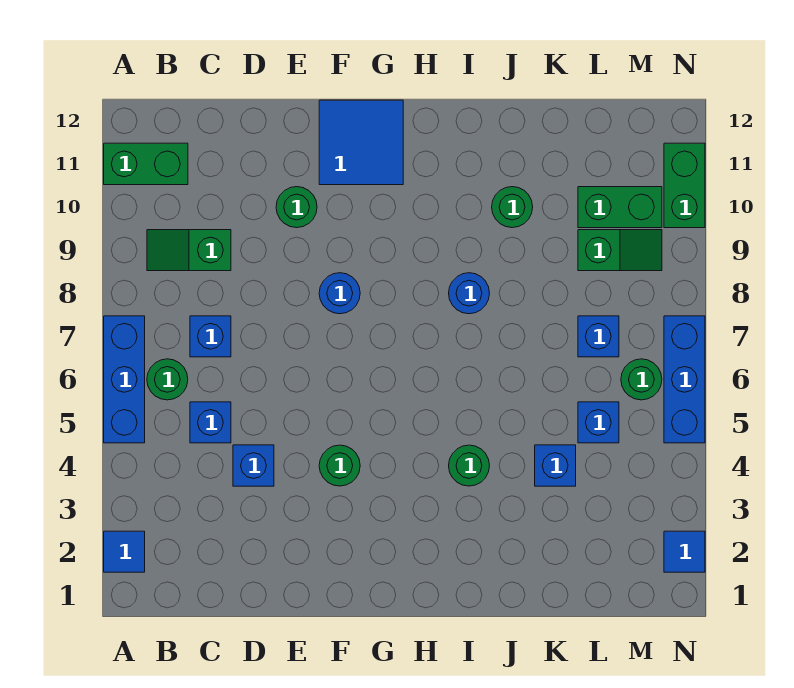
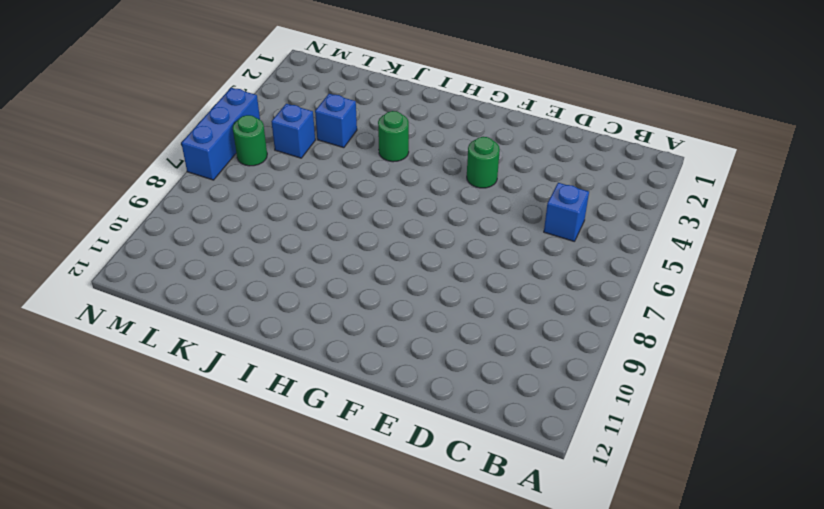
none -> blue tile A2 level 1
none -> blue brick A5:A7 level 1
none -> green brick A11:B11 level 1

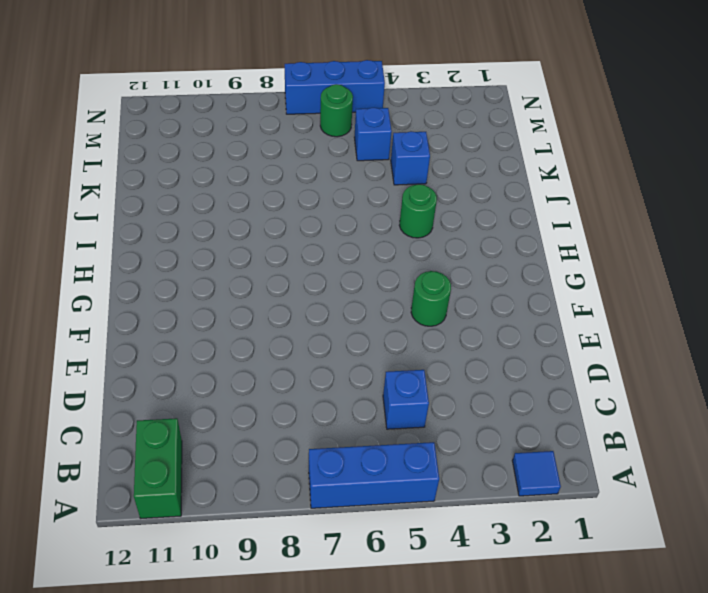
none -> green round brick B6 level 1
none -> green slope B9:C9 level 1 top C
none -> blue brick C7 level 1

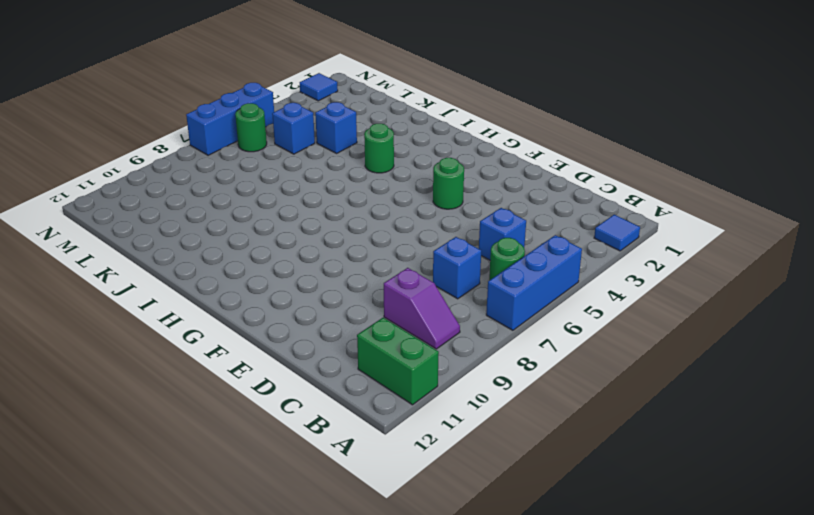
purple slope B9:C9 level 1 top C -> green slope B9:C9 level 1 top C
none -> blue brick D4 level 1
none -> green round brick E10 level 1
none -> blue round brick F8 level 1

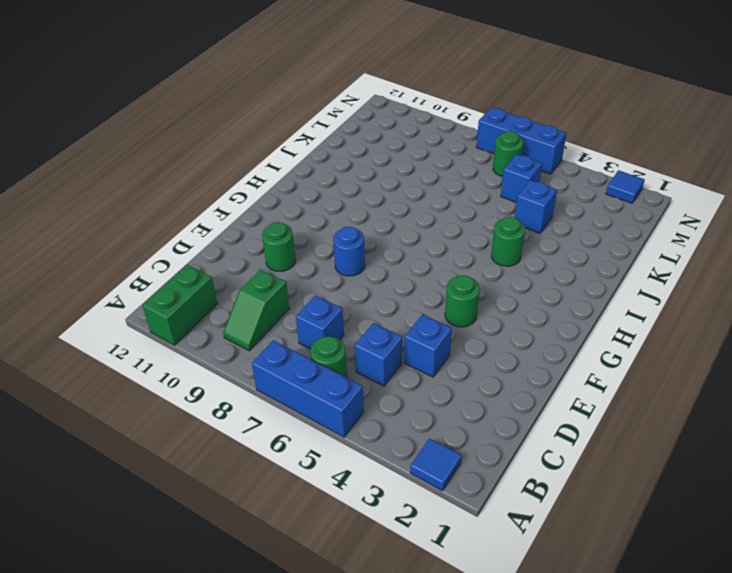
none -> blue tile F11:G12 level 1
none -> blue round brick I8 level 1
none -> green round brick J10 level 1

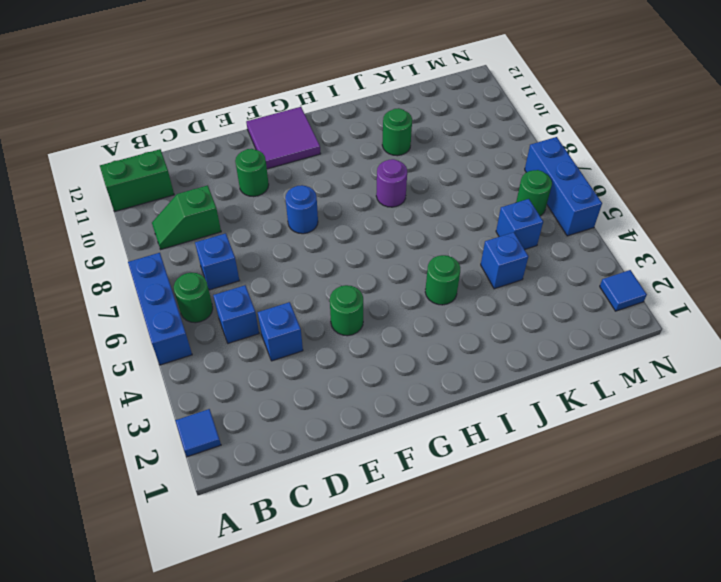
purple tile F11:G12 level 1 -> blue tile F11:G12 level 1
purple round brick I8 level 1 -> blue round brick I8 level 1
none -> blue brick L7 level 1
none -> green slope L9:M9 level 1 top L
none -> green brick L10:M10 level 1

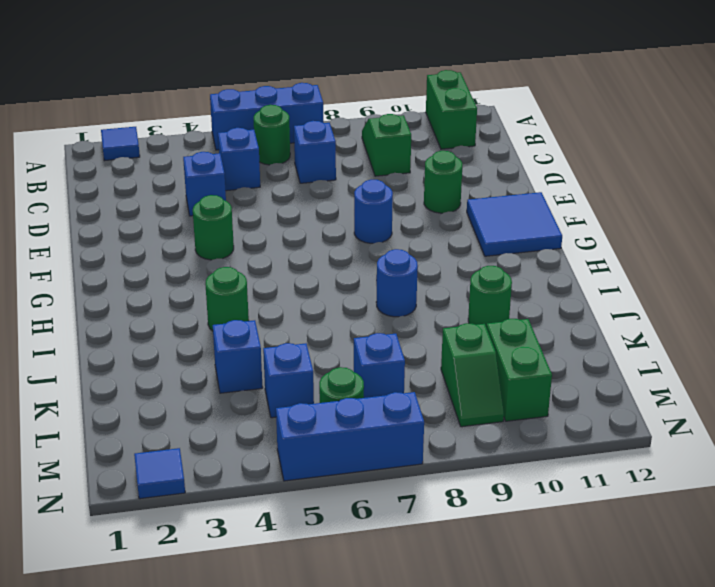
none -> green brick N10:N11 level 1

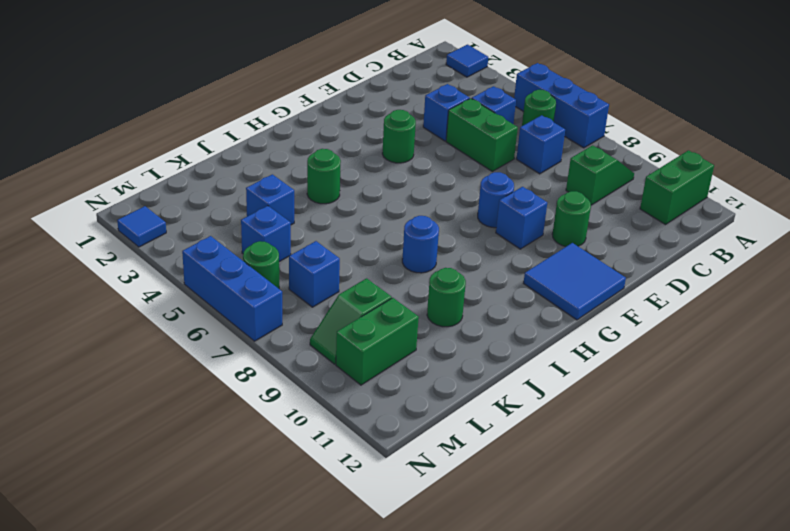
green brick D5:D6 level 1 -> green brick N10:N11 level 1
blue brick F9 level 1 -> none

